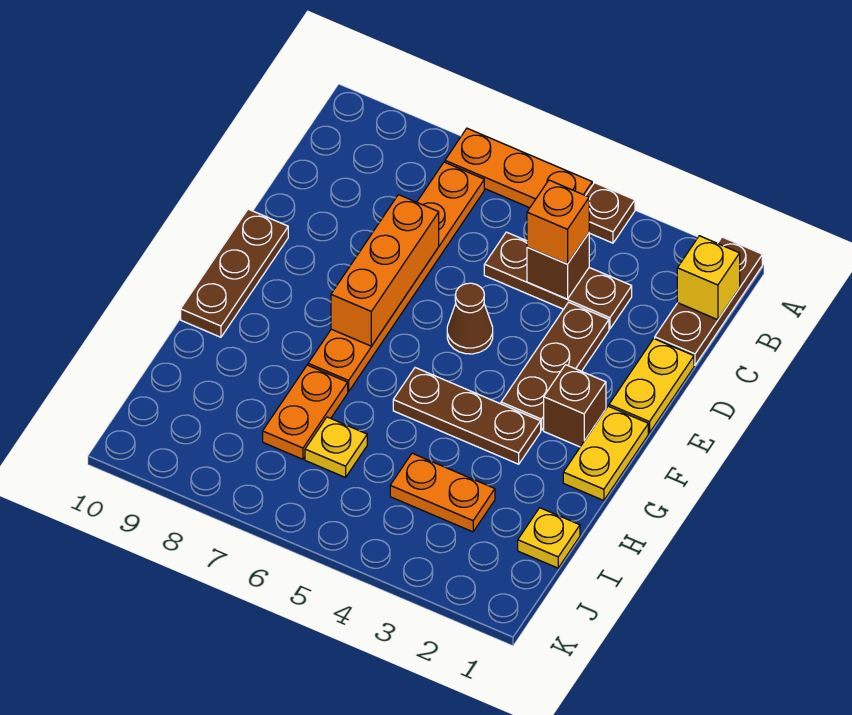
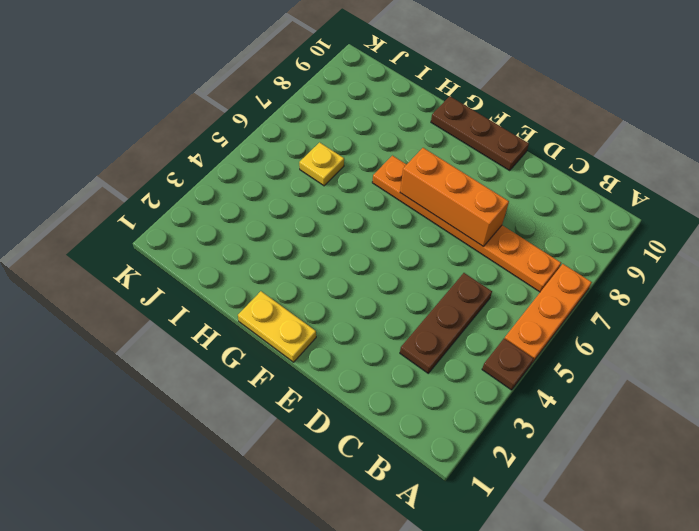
none -> brown plate A1:C1 level 1
none -> yellow plate D1:E1 level 1
none -> brown plate D3:F3 level 1

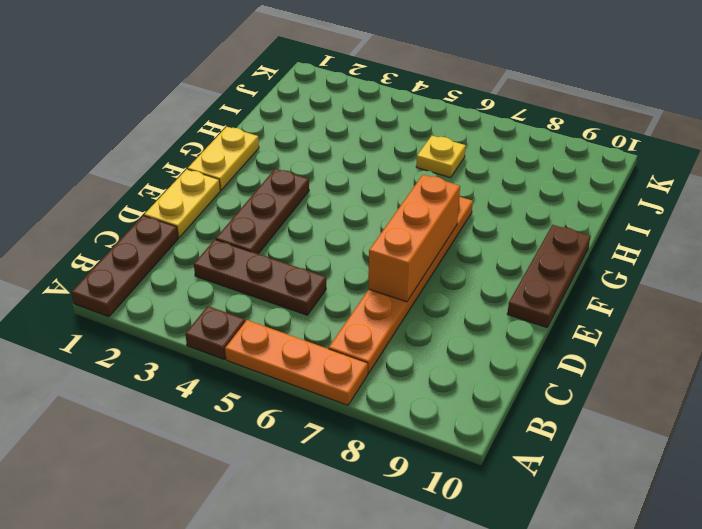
none -> brown cone E5 level 1
none -> brown brick F2 level 1
none -> brown plate G3:G5 level 1

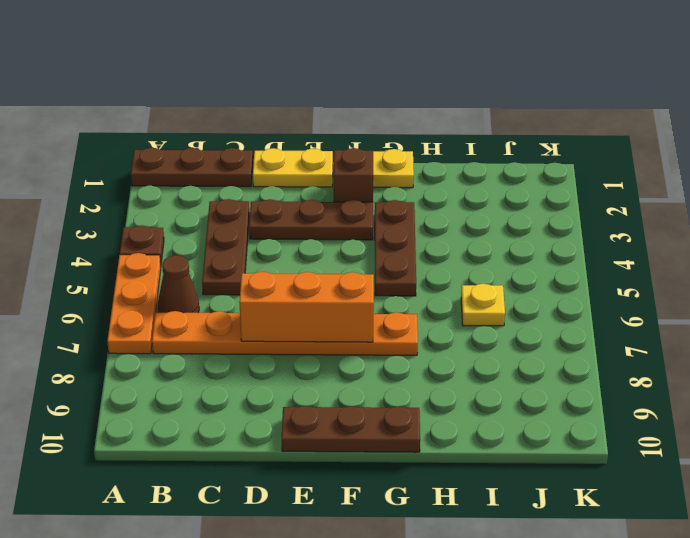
brown cone B6 level 1 -> brown cone E5 level 1
none -> orange plate H7:I7 level 1
none -> yellow plate I1 level 1
none -> orange plate I3:I4 level 1

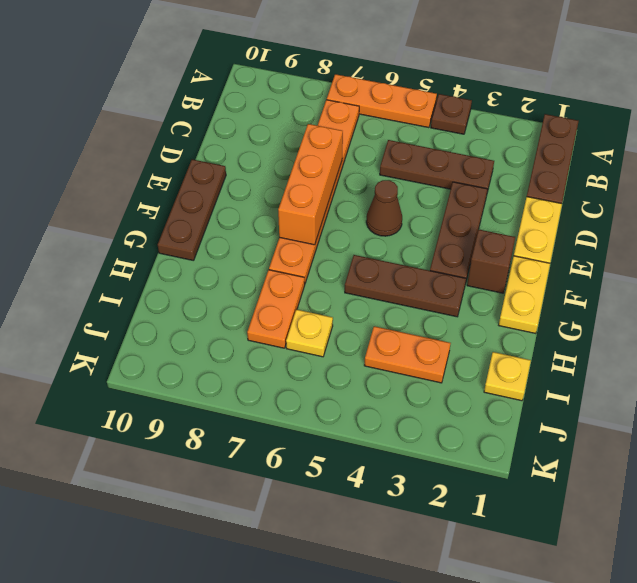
none -> yellow brick B1 level 2
none -> brown brick C4 level 2
none -> orange brick C4 level 3

